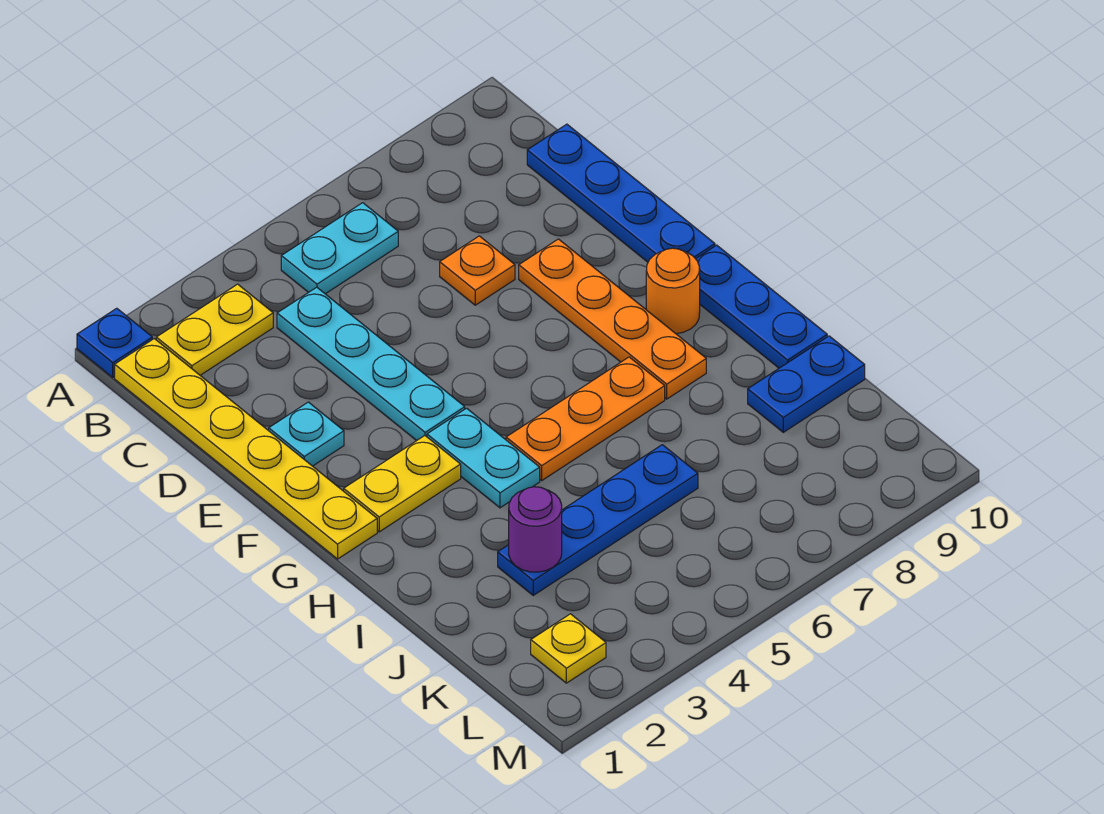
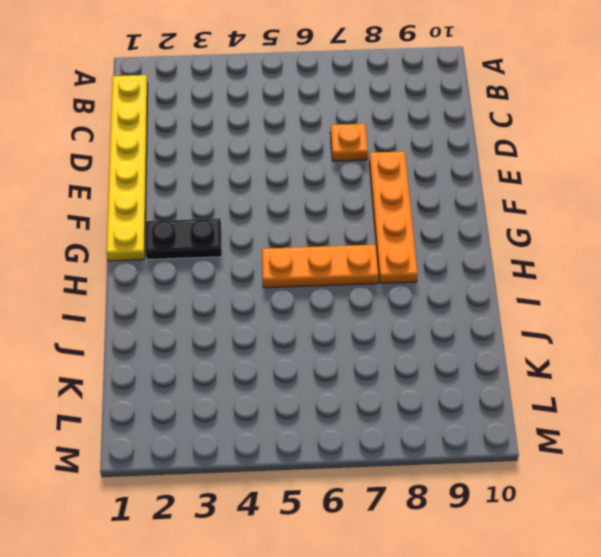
black plate G2:G3 level 1 -> yellow plate G2:G3 level 1
none -> blue plate A1 level 1
none -> yellow plate B2:B3 level 1
none -> cyan plate B5:B6 level 1

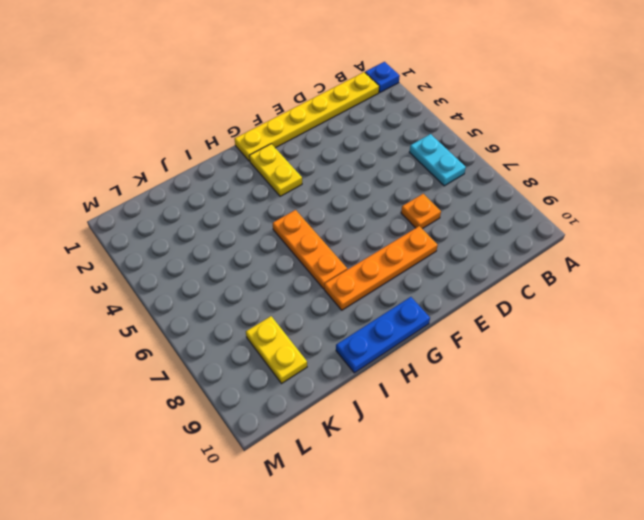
yellow plate K8:K9 level 1 -> yellow plate B2:B3 level 1
none -> cyan plate C4:F4 level 1
none -> blue plate C10:F10 level 1
none -> cyan plate E2 level 1

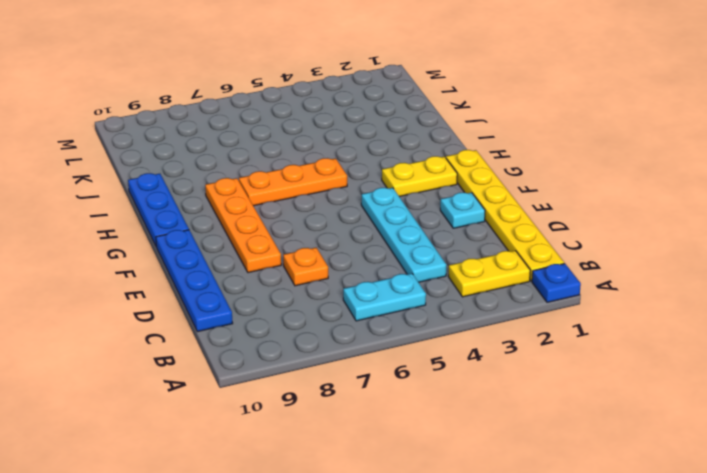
none -> cyan plate G4:H4 level 1
none -> orange round brick G9 level 1
none -> blue plate J3:J6 level 1

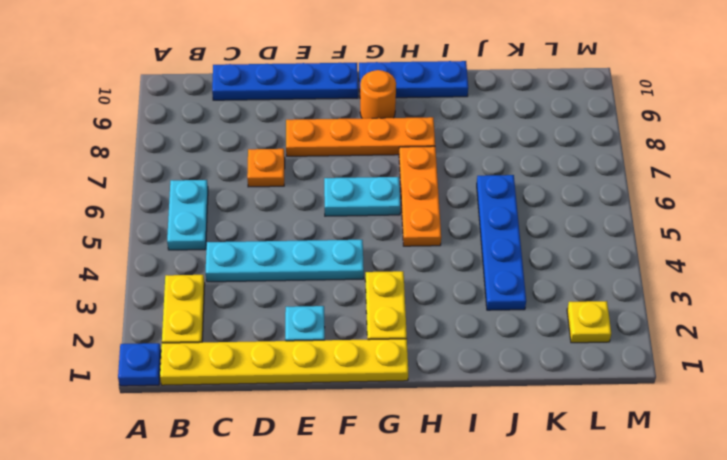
cyan plate F6:G6 level 1 -> cyan plate G4:H4 level 1
none -> blue plate J9:J10 level 1
none -> purple round brick J3 level 2

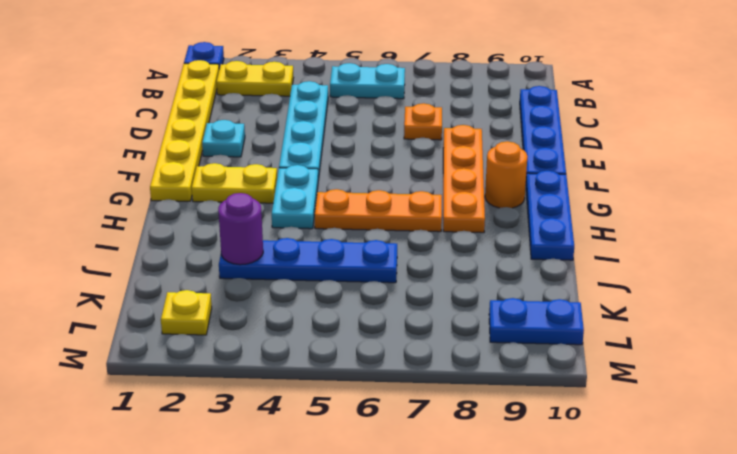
blue plate L9:L10 level 1 -> blue plate J9:J10 level 1

